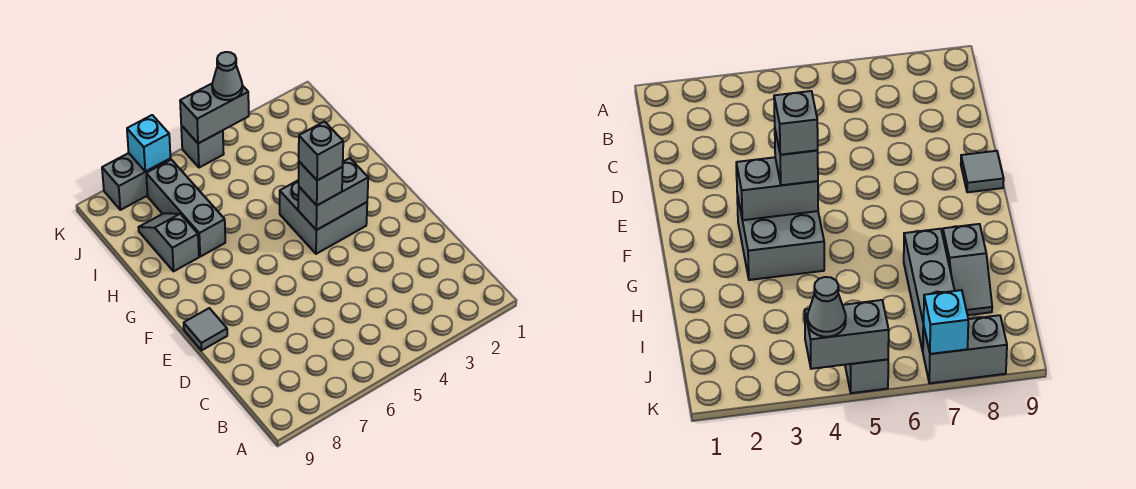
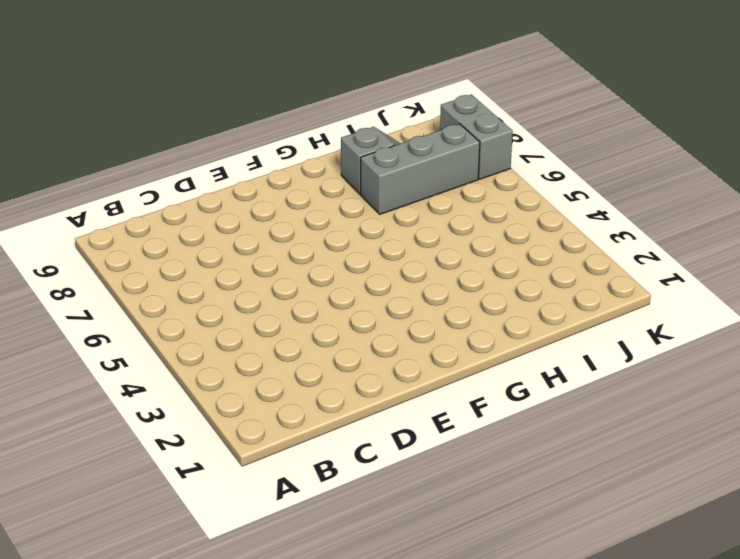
none -> grey tile E9 level 1
none -> grey brick F3:G4 level 1
none -> grey brick K5 level 1

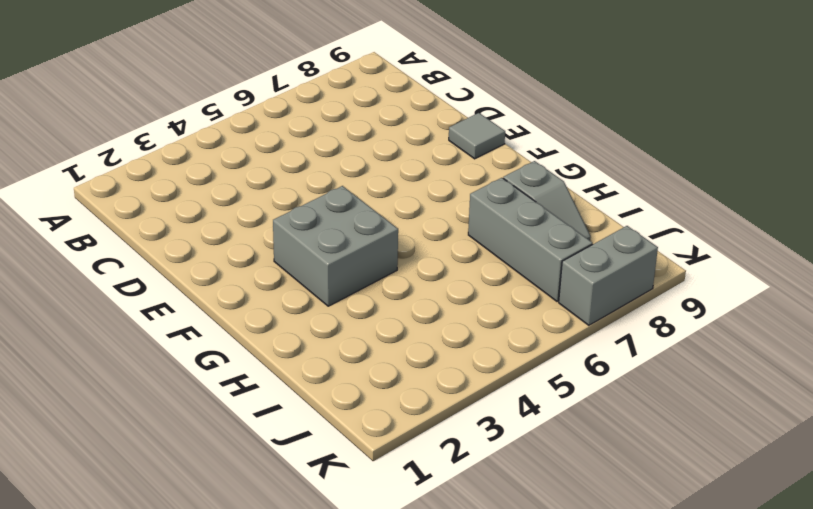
none -> grey brick K5 level 1
none -> grey brick F3:F4 level 2
none -> grey brick K4:K5 level 2

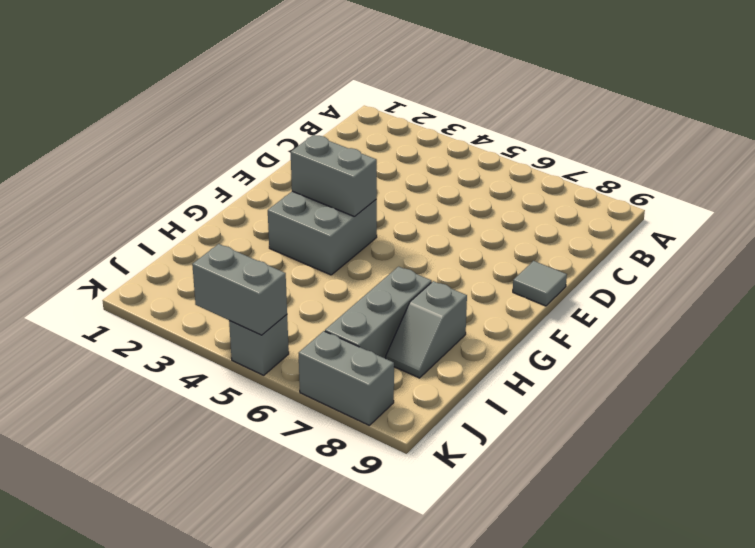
none -> cyan brick K7 level 2
none -> grey brick F4 level 3
none -> grey cone K4 level 3

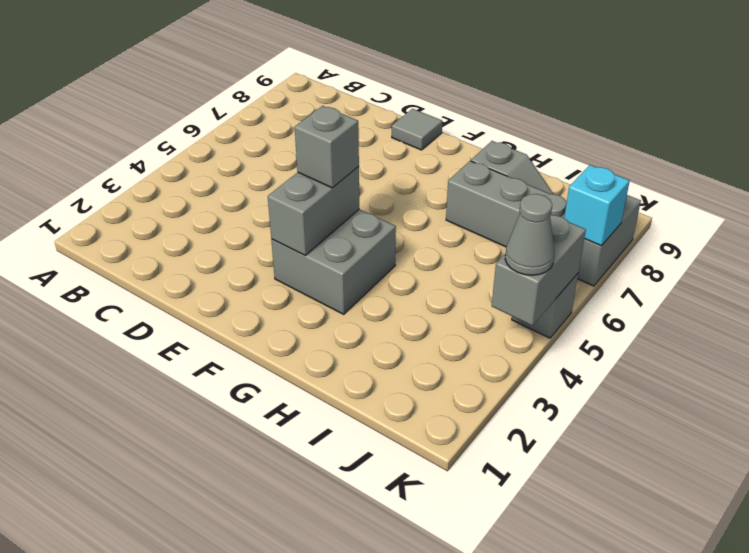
none -> grey brick F4 level 4

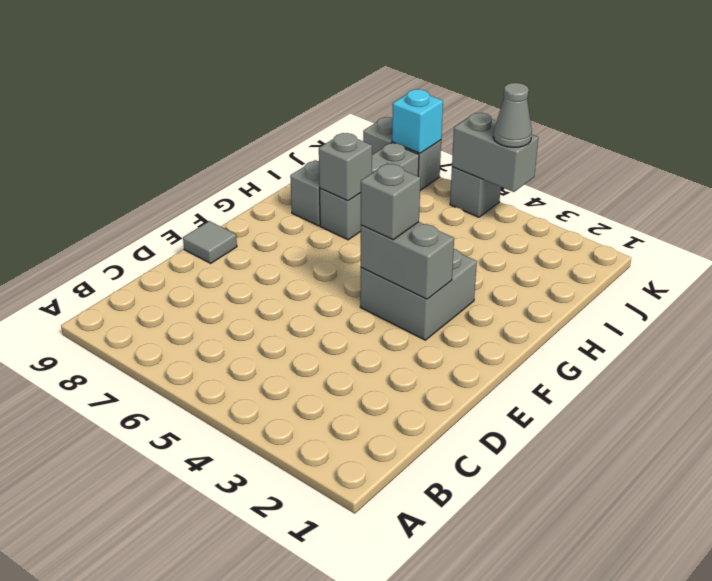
grey brick H7 level 2 -> grey brick F4 level 4

